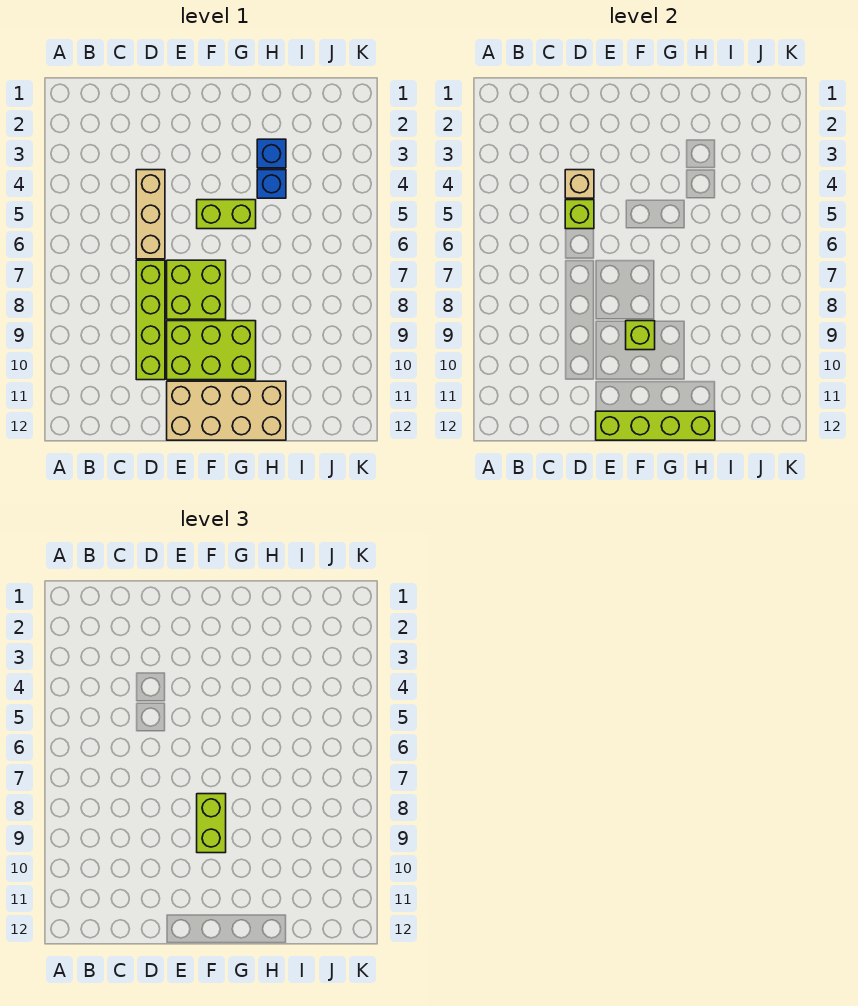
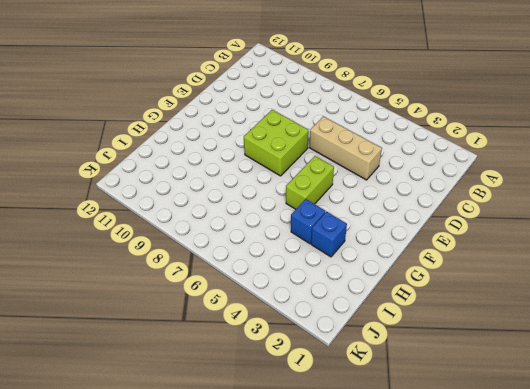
none -> lime brick D7:D10 level 1
none -> lime brick E9:G10 level 1
none -> tan brick E11:H12 level 1

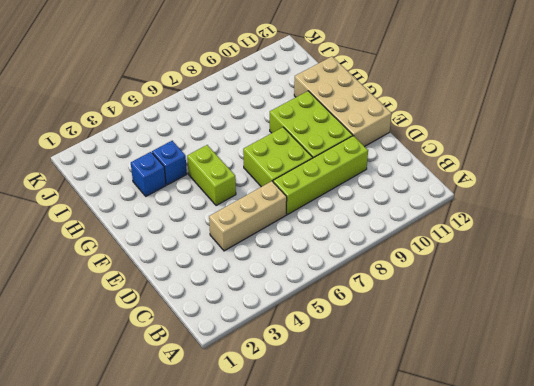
none -> tan brick D4 level 2
none -> lime brick D5 level 2
none -> lime brick E12:H12 level 2

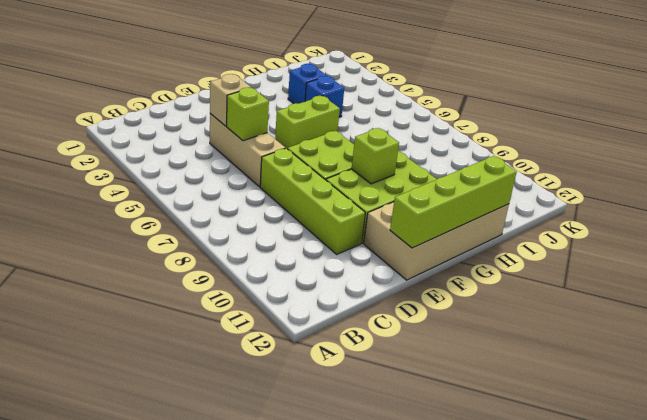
none -> lime brick F8:F9 level 3

